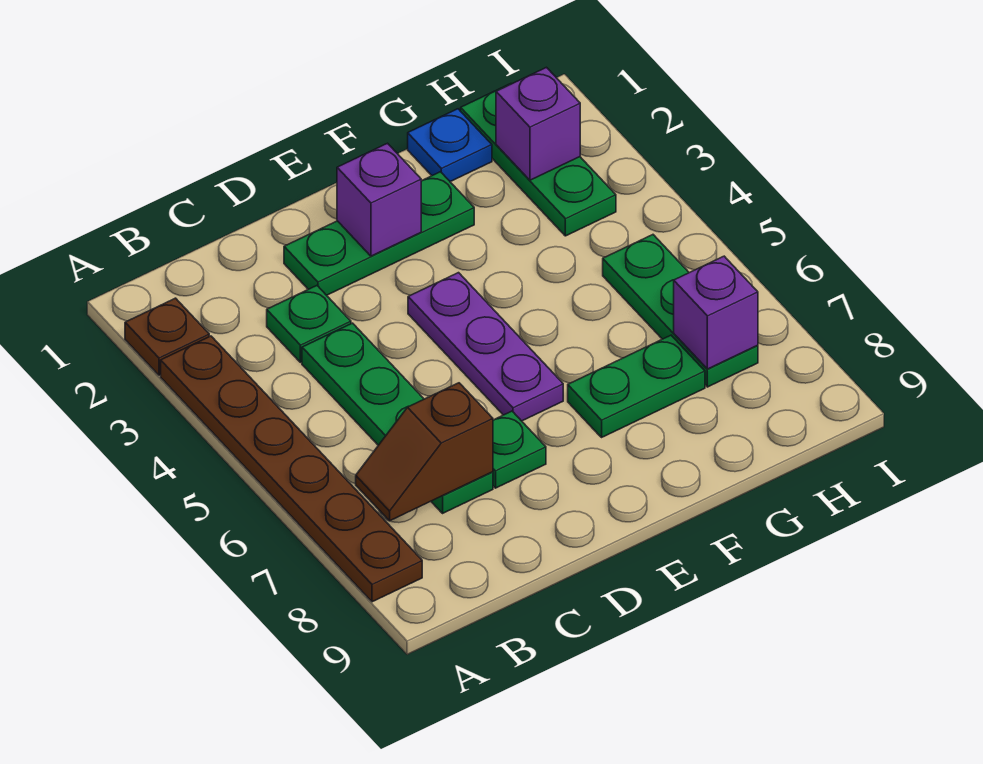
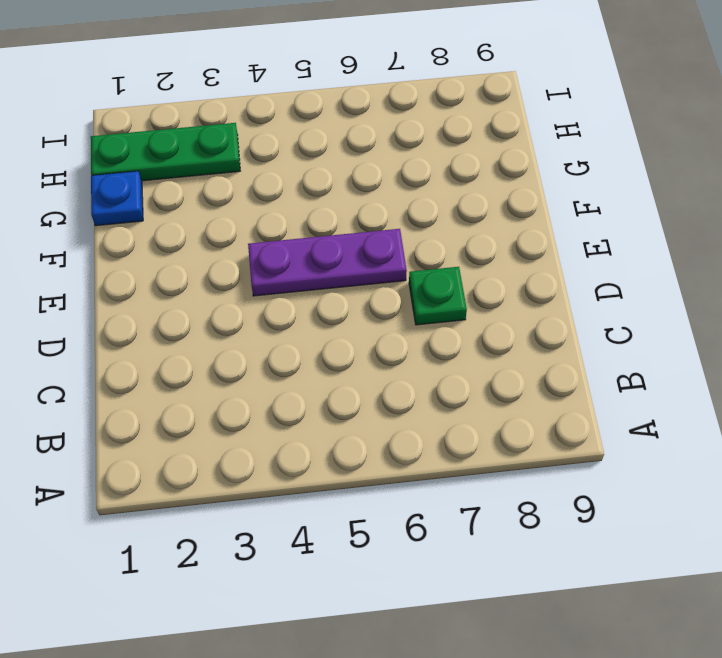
none -> brown plate A2 level 1
none -> brown plate A3:A8 level 1
none -> green plate C3 level 1

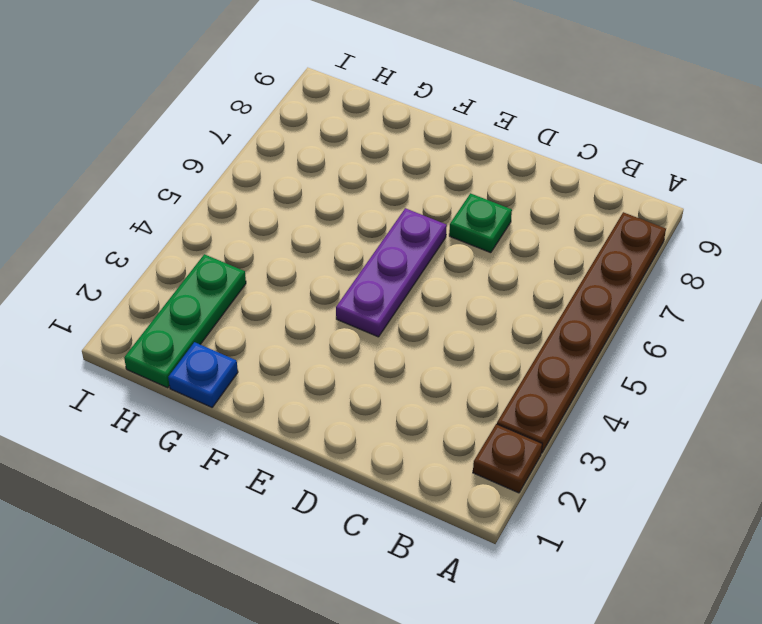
none -> green plate C3 level 1
none -> green plate C4:C7 level 1
none -> green plate D2:F2 level 1

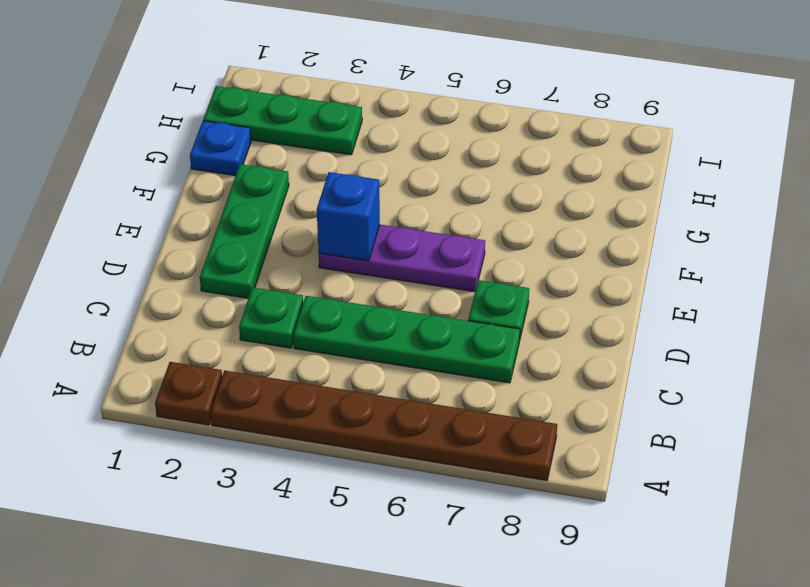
blue brick E4 level 2 -> none
none -> green plate F7:G7 level 1
none -> green plate H5:H7 level 1
none -> brown slope B7:C7 level 2 top C

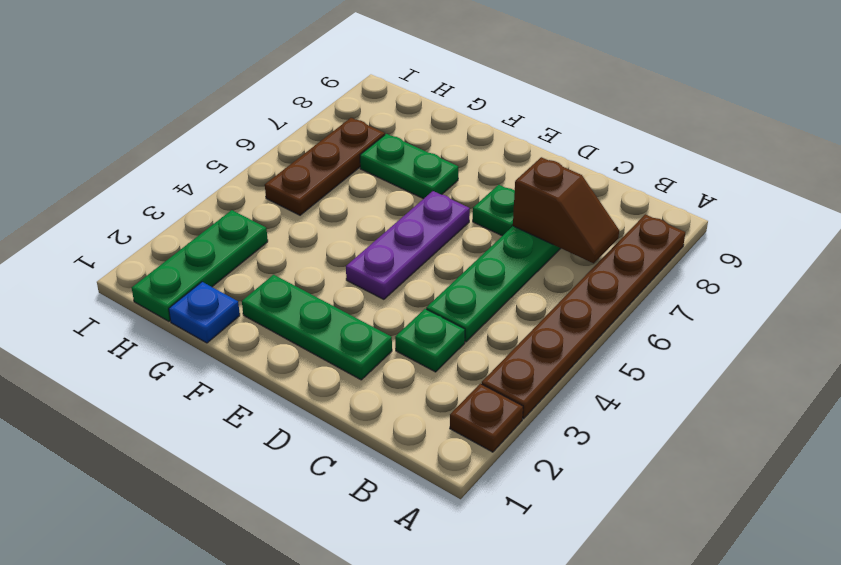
brown plate H5:H7 level 1 -> green plate H5:H7 level 1
none -> purple brick E2 level 2
none -> purple brick H2 level 2
none -> purple brick H7 level 2

